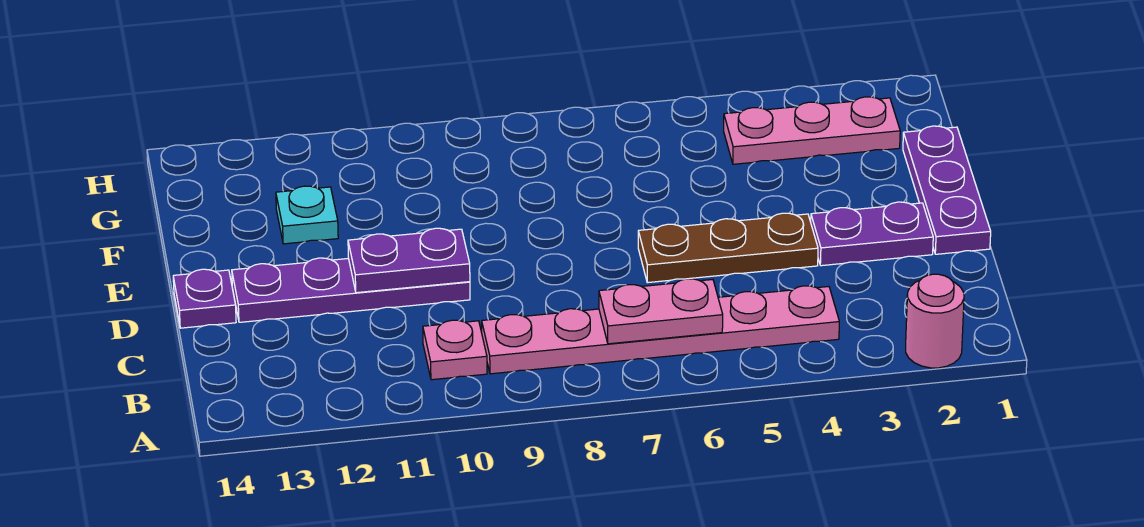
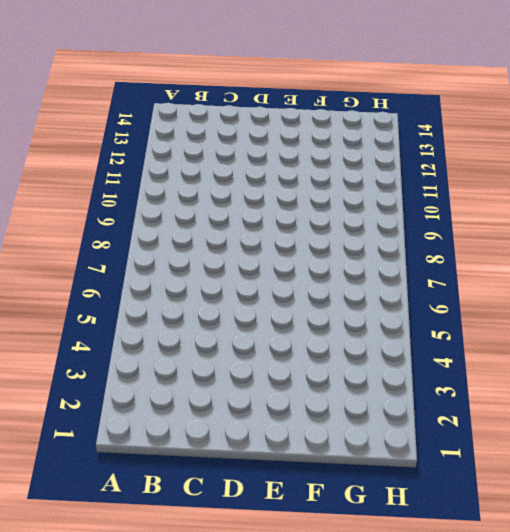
none -> pink round brick A2 level 1
none -> pink plate B4:B9 level 1
none -> pink plate B10 level 1

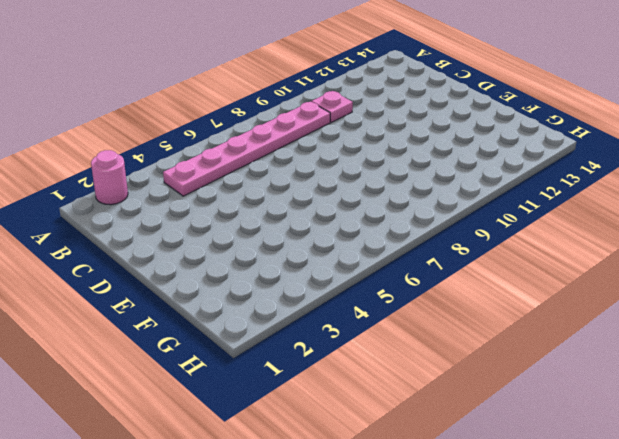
none -> purple plate D1:F1 level 1
none -> purple plate D2:D3 level 1
none -> brown plate D4:D6 level 1

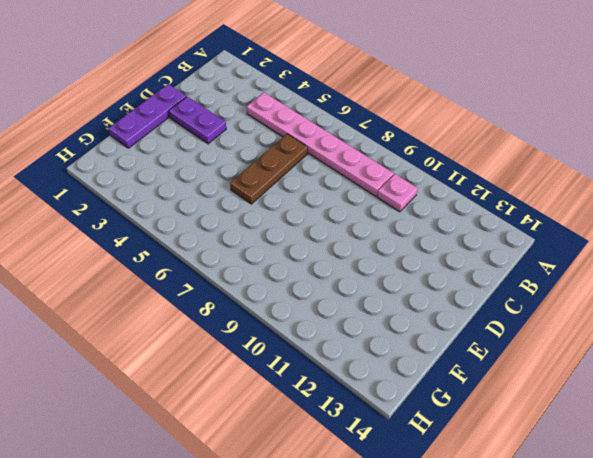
brown plate C6:E6 level 1 -> brown plate D4:D6 level 1
none -> pink round brick A2 level 1
none -> purple plate D10:D13 level 1
none -> purple plate D14 level 1

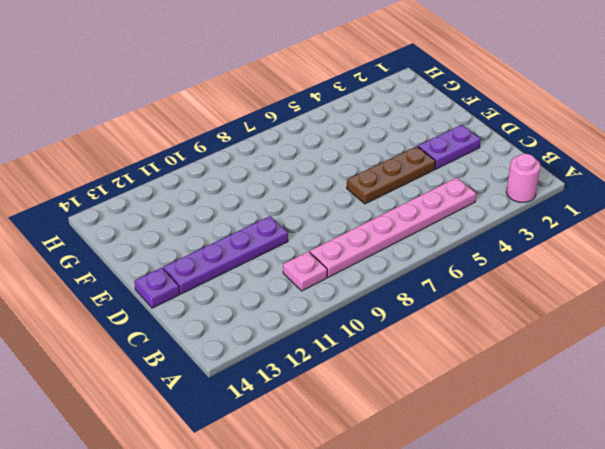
none -> purple plate D1:F1 level 1
none -> cyan plate F12 level 1
none -> pink plate G2:G4 level 1

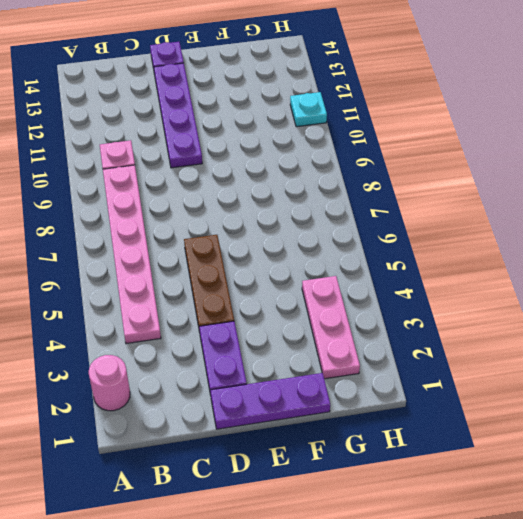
cyan plate H11 level 1 -> cyan plate F12 level 1
none -> pink plate B6:B7 level 2
none -> purple plate D10:D11 level 2

